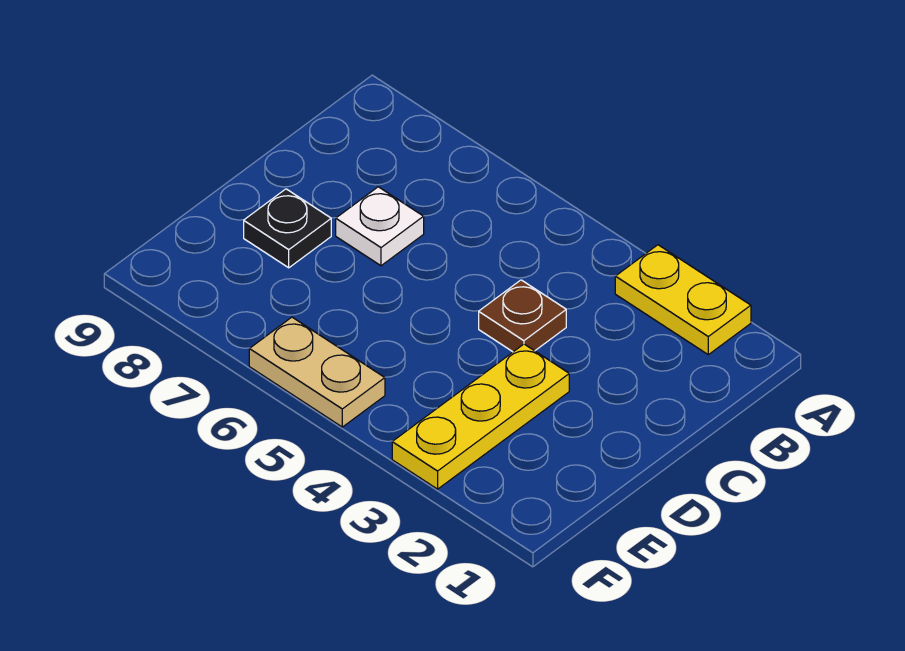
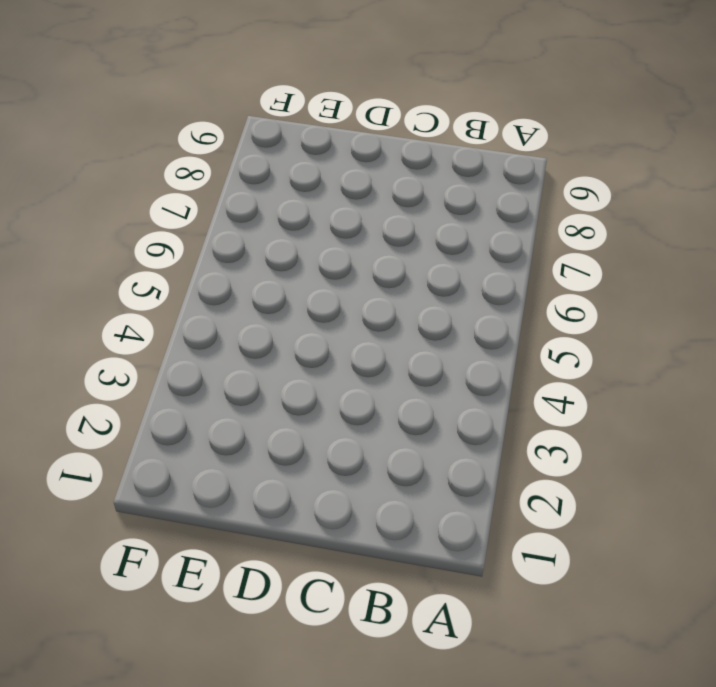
none -> yellow plate A2:A3 level 1
none -> brown plate C4 level 1

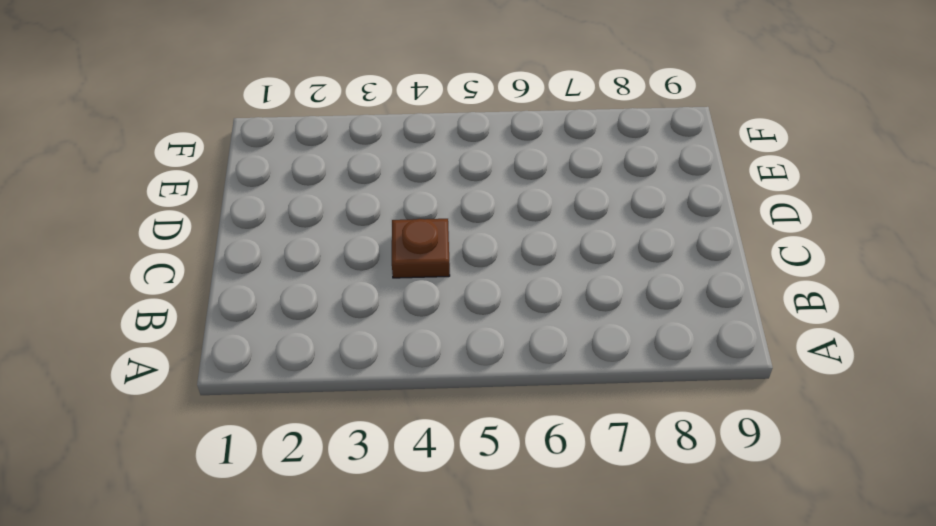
none -> yellow plate A2:A3 level 1
none -> white plate C7 level 1

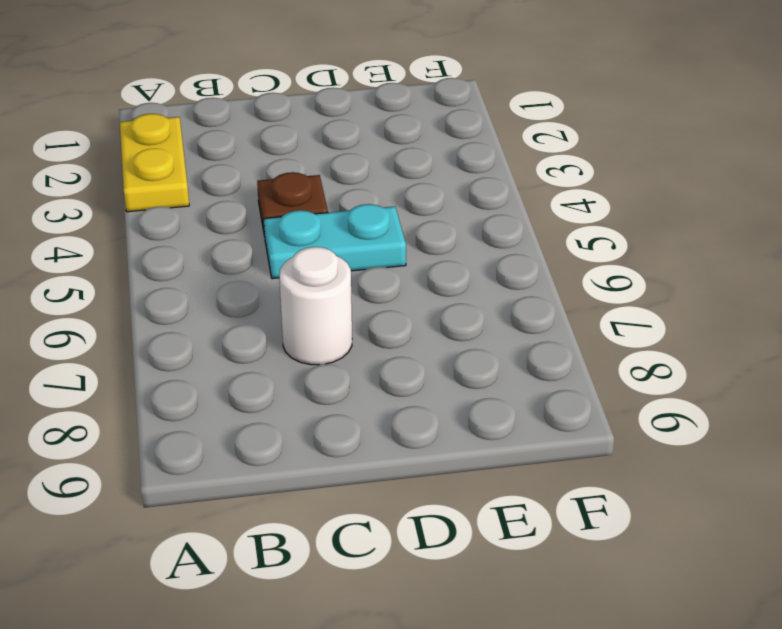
cyan plate C5:D5 level 1 -> none
white round brick C7 level 1 -> white plate C7 level 1
none -> yellow plate D3:F3 level 1
none -> black plate D8 level 1

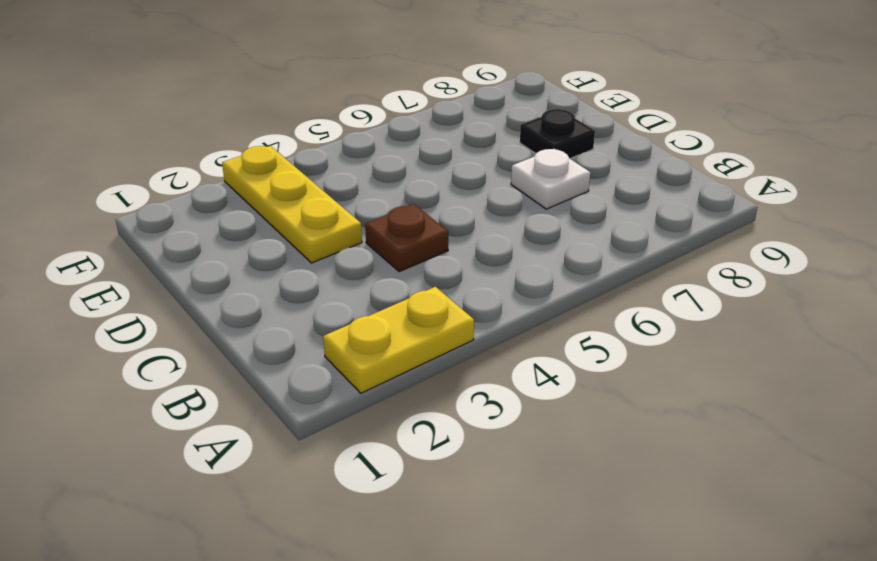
none -> tan plate F5:F6 level 1

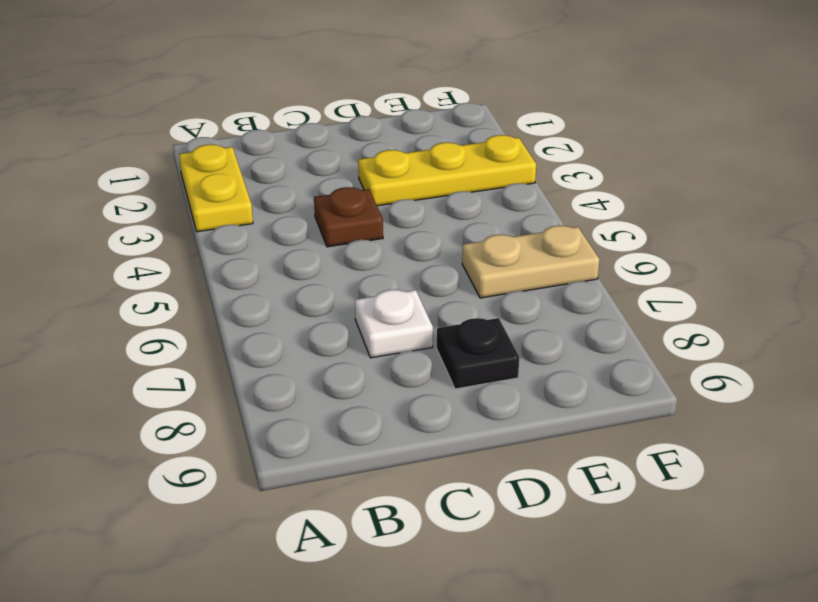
tan plate E6:F6 level 1 -> tan plate F5:F6 level 1

